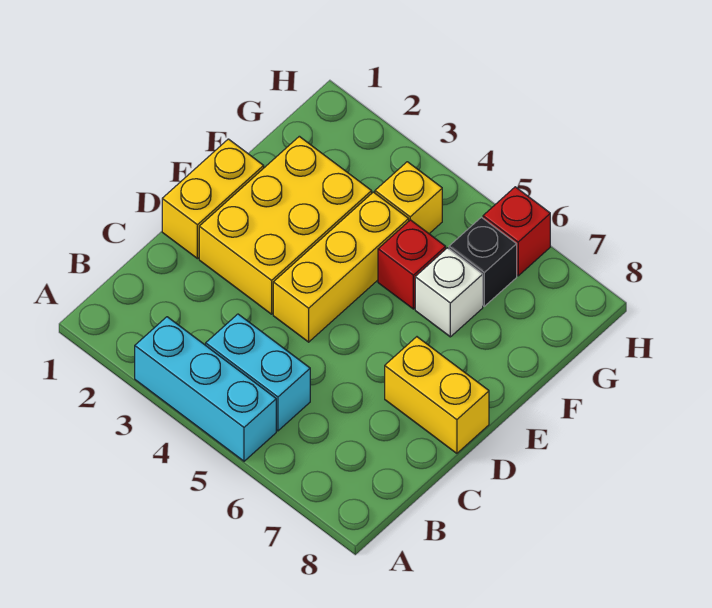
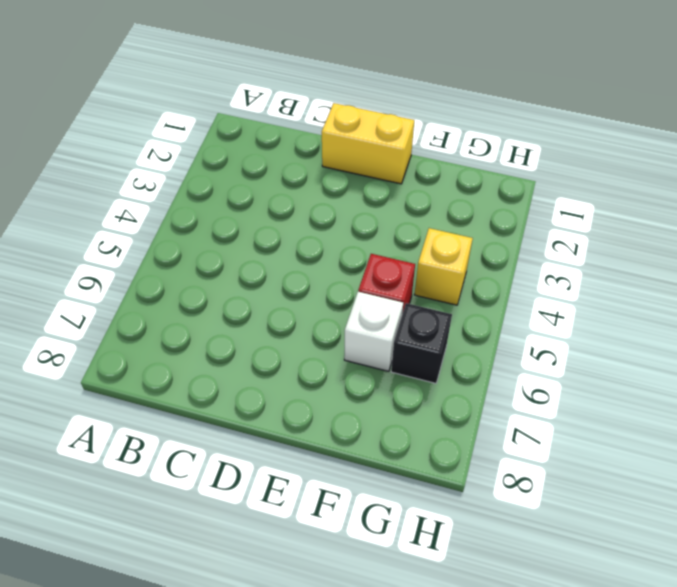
none -> cyan brick A3:A5 level 1
none -> cyan brick B4:B5 level 1

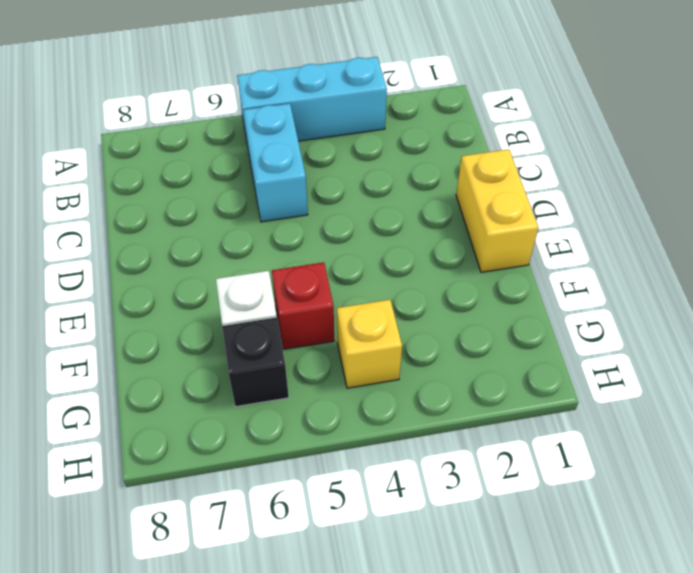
cyan brick B5:C5 level 1 -> cyan brick B4:B5 level 1
none -> yellow brick D2:F3 level 1
none -> yellow brick D4:F4 level 1

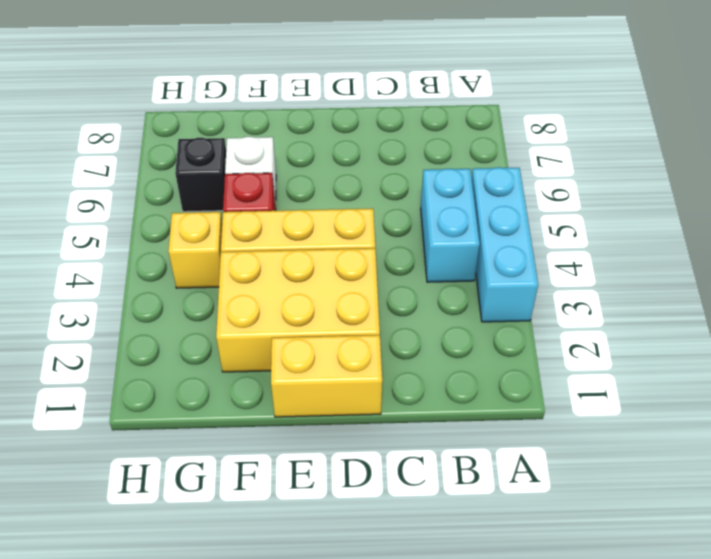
none -> yellow brick D7:D8 level 1
none -> red brick H6 level 1

